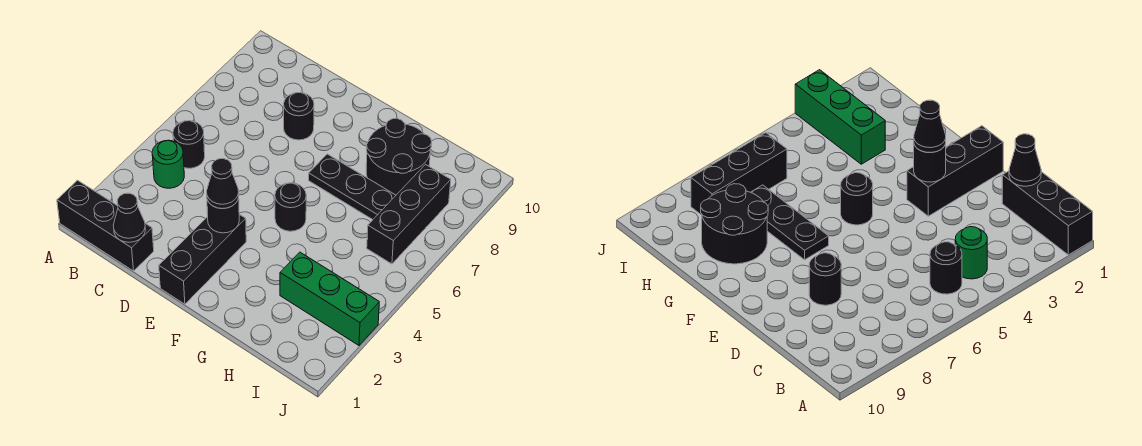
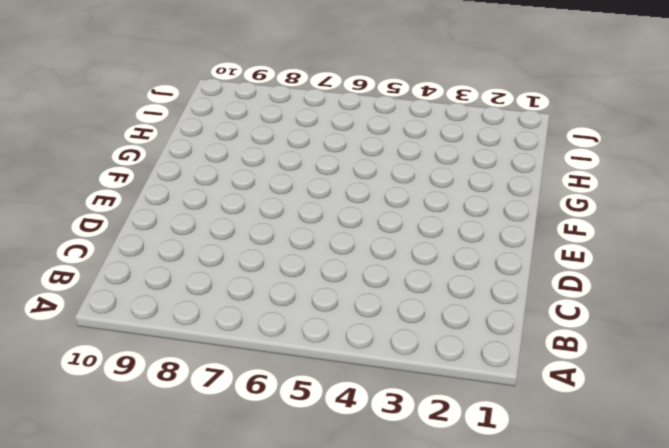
none -> black brick A1:C1 level 1
none -> green round brick B4 level 1
none -> black round brick B5 level 1

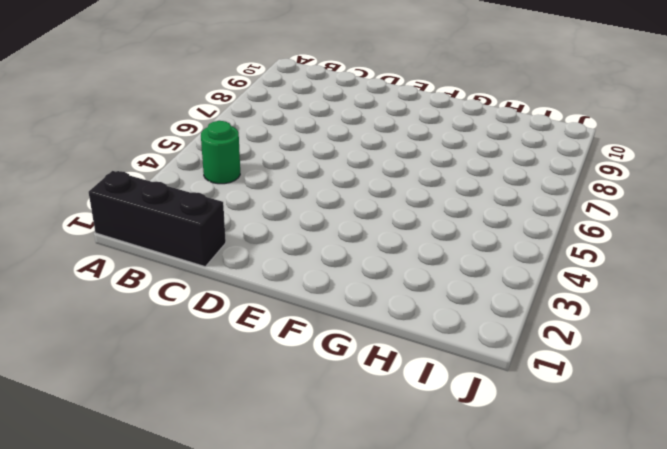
none -> black round brick B5 level 1
none -> black round brick D8 level 1
none -> black brick E1:E3 level 1

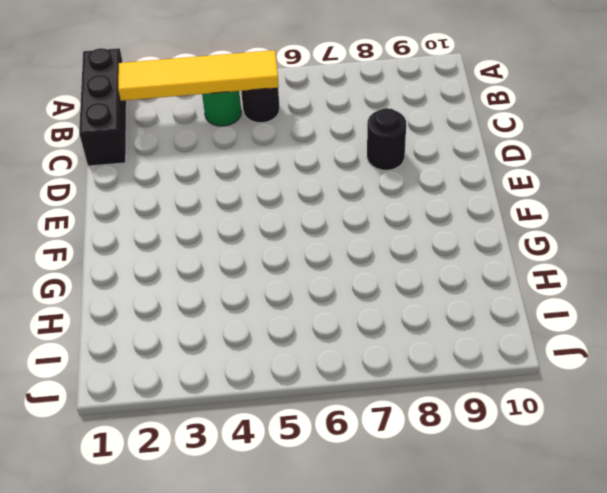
yellow tile B2:B5 level 2 -> none
none -> black brick E1:E3 level 1
none -> black round brick F5 level 1
none -> black plate F7:H7 level 1

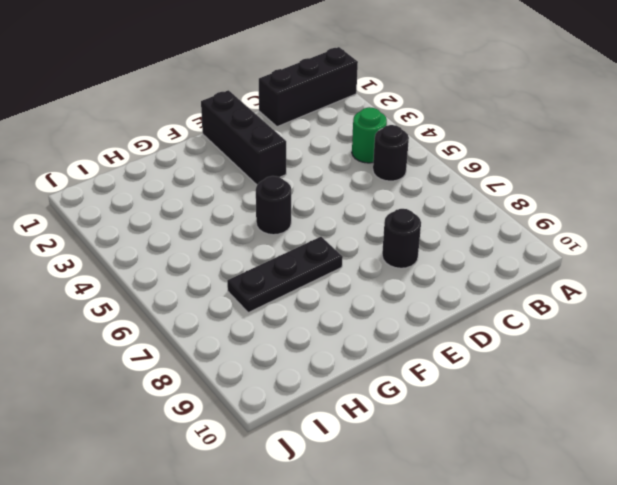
none -> black round brick G8:H9 level 1
none -> green brick H3:J3 level 1
none -> black brick I6:I8 level 1

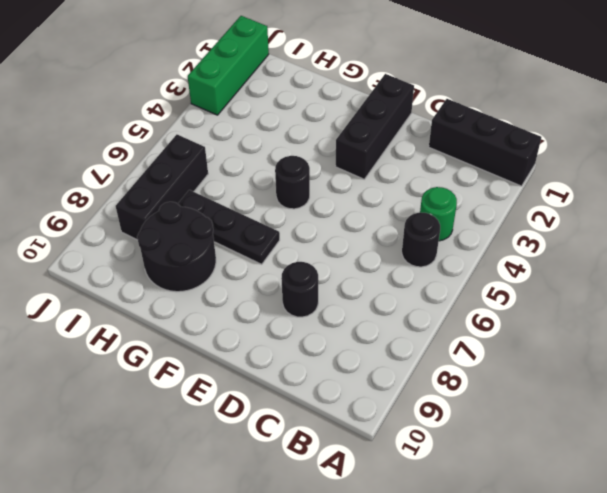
green brick J1:J3 level 1 -> green brick H3:J3 level 1
none -> black cone C1 level 2
none -> black round brick E3 level 2
none -> black cone E3 level 3

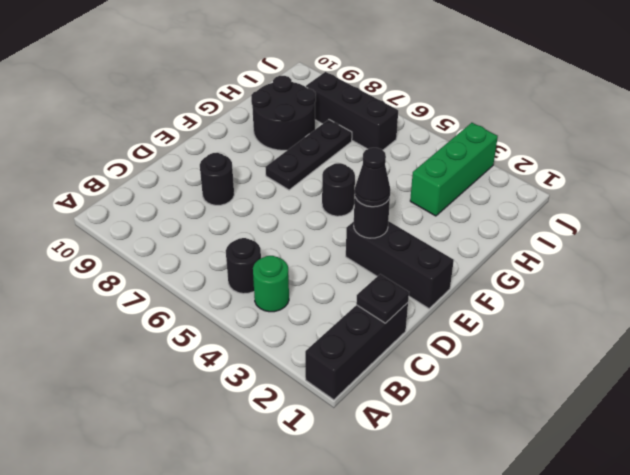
black plate C1 level 2 -> black cone C1 level 2

